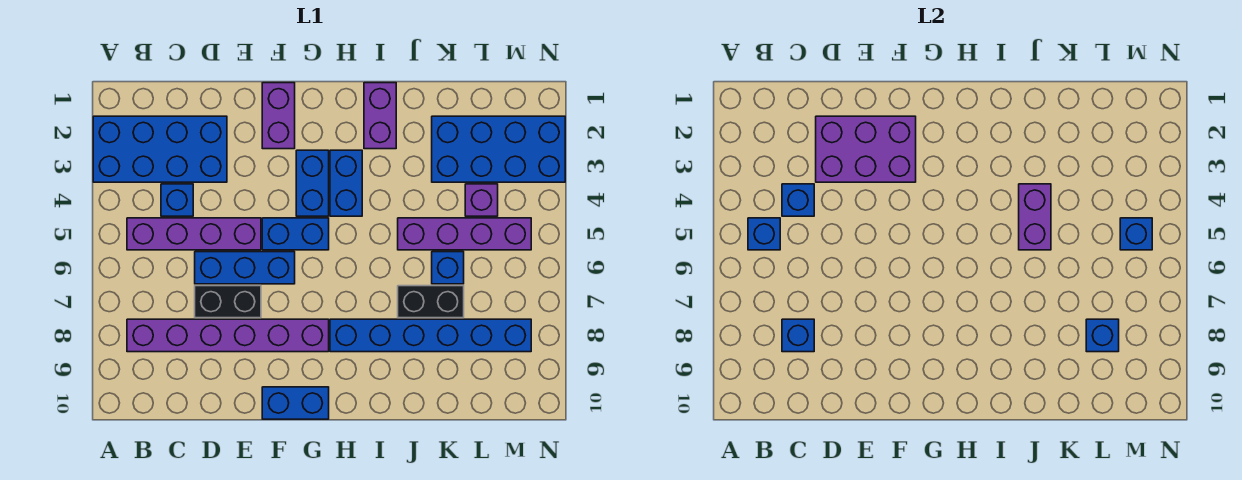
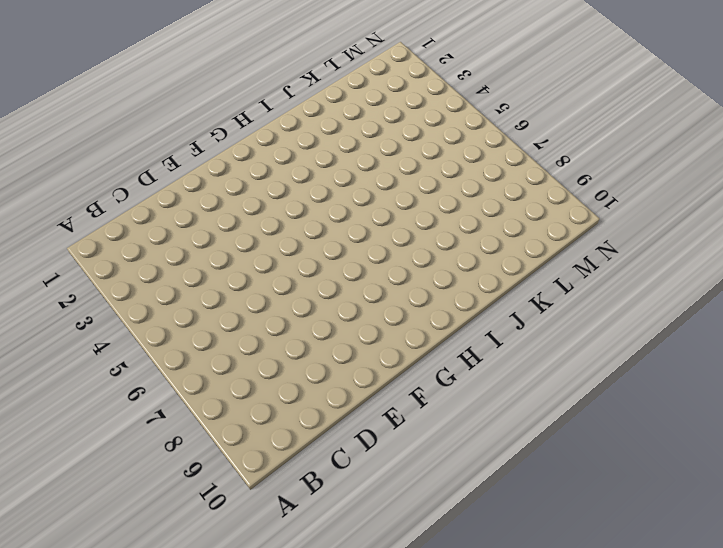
none -> blue brick A2:D3 level 1
none -> purple brick B5:E5 level 1
none -> purple brick B8:G8 level 1

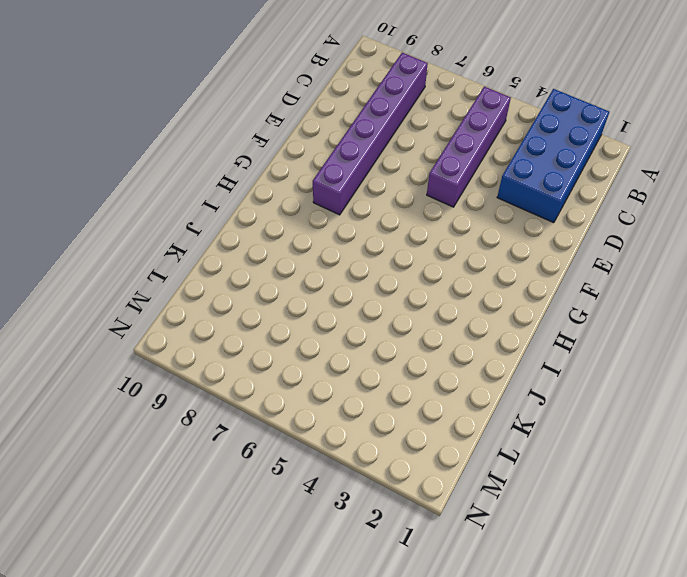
none -> blue brick C4 level 1
none -> blue brick D6:F6 level 1
none -> black brick D7:E7 level 1

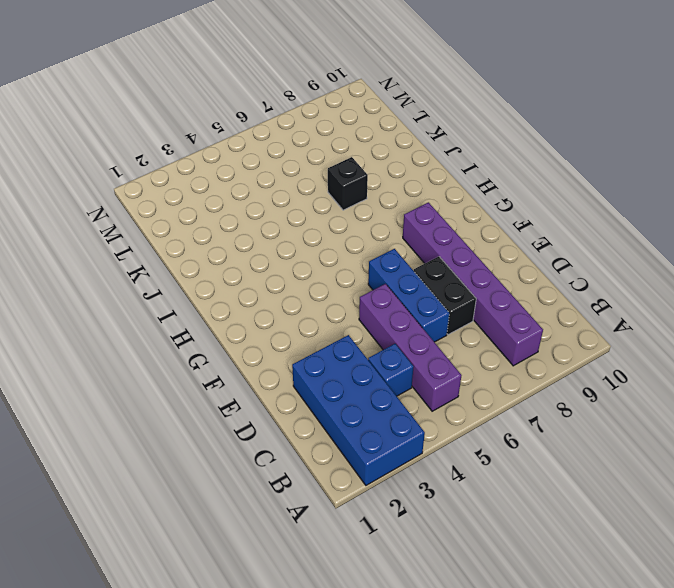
black brick J7 level 1 -> black brick J7:K7 level 1
none -> purple brick F1:F2 level 1
none -> blue brick F5:G5 level 1
none -> blue brick F10:G10 level 1

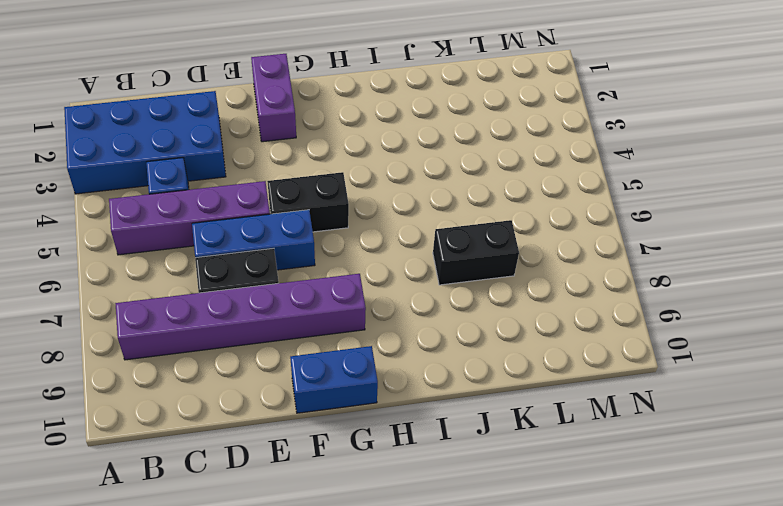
black brick F5:G5 level 1 -> blue brick F5:G5 level 1
none -> blue brick G3:G4 level 1
none -> blue brick H3:H4 level 1
none -> blue brick H8:M8 level 1

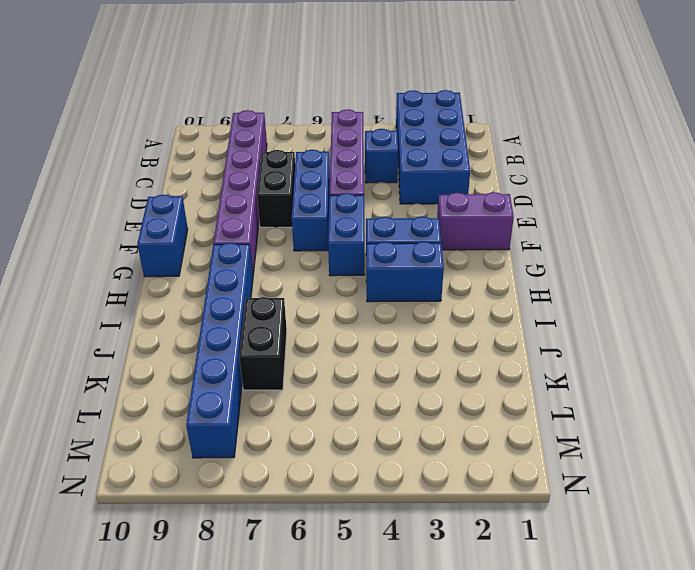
none -> purple brick I1:I2 level 1
none -> purple brick J5:M5 level 1
none -> blue brick K2:N3 level 1

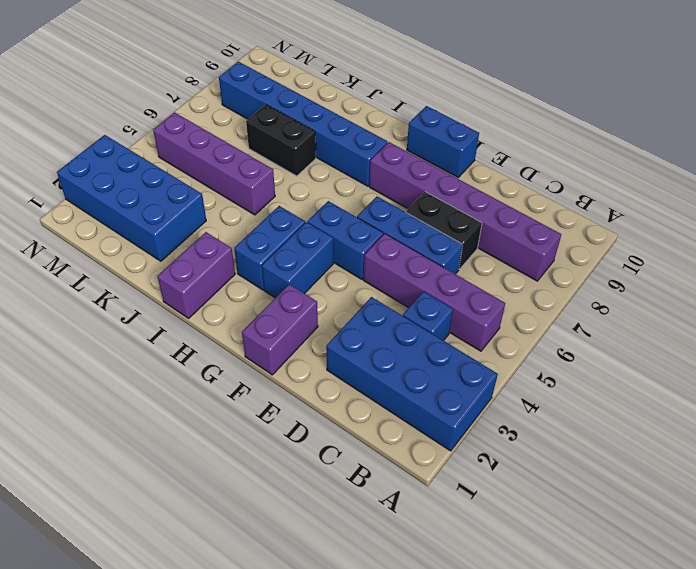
none -> blue brick K6 level 1
none -> purple brick L4 level 1
none -> blue brick B5 level 2

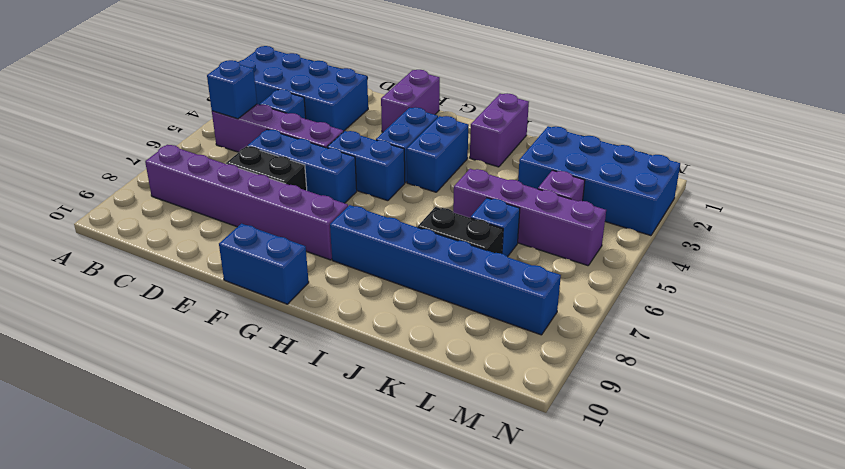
none -> blue brick C4 level 2
none -> blue brick C8 level 2
none -> purple brick D2:F3 level 2

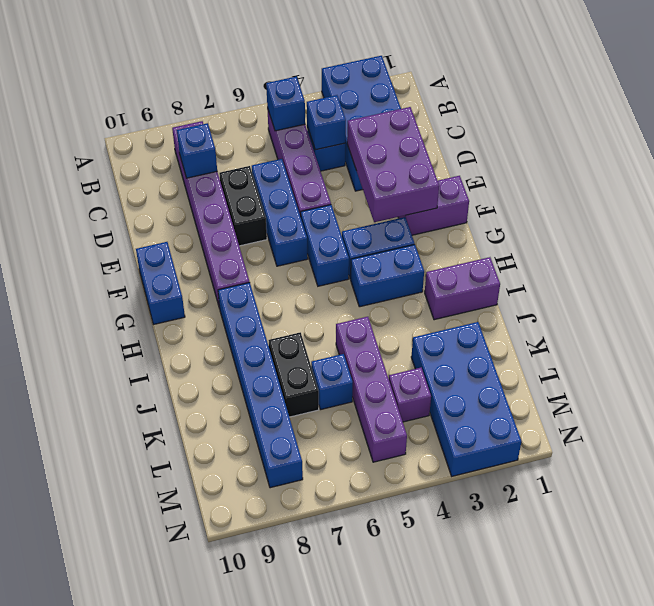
none -> purple brick J4:J5 level 2
none -> blue brick L8 level 2
none -> blue brick M5 level 2

